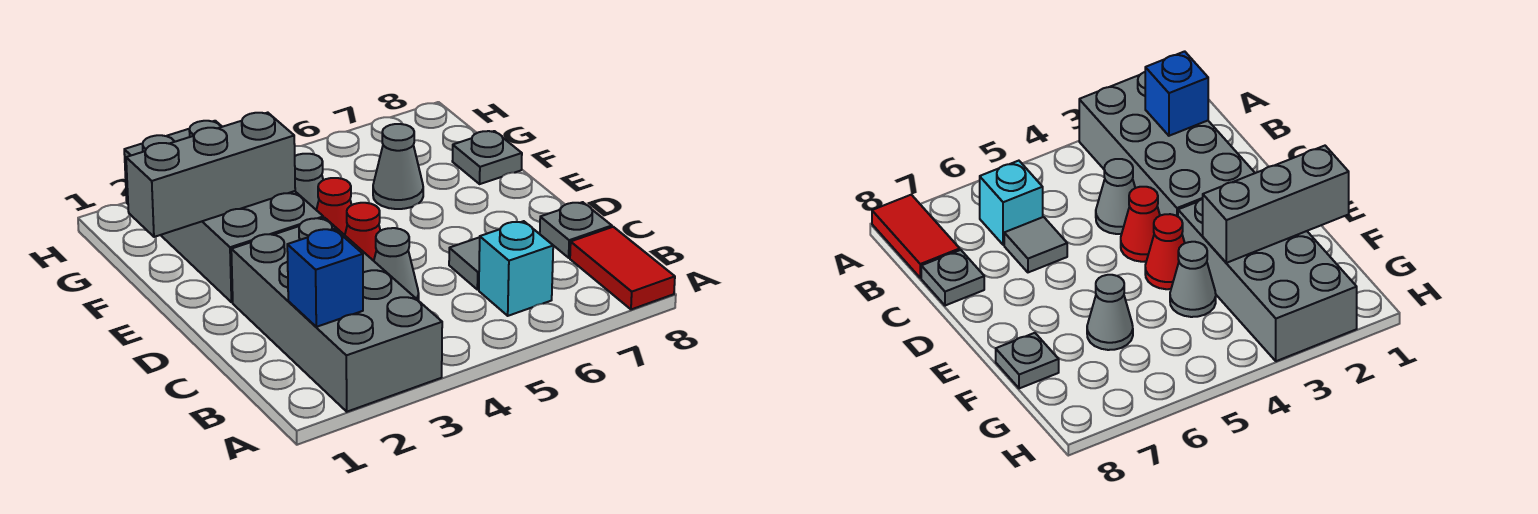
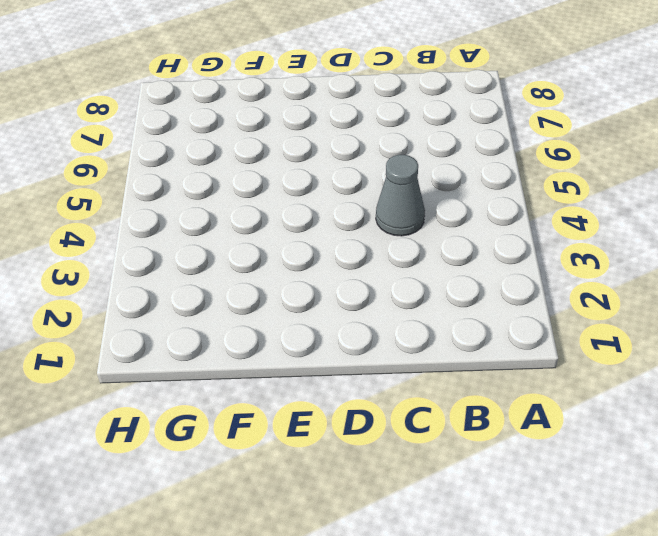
none -> grey brick A2:D3 level 1
none -> red tile A8:B8 level 1
none -> cyan brick B6 level 1

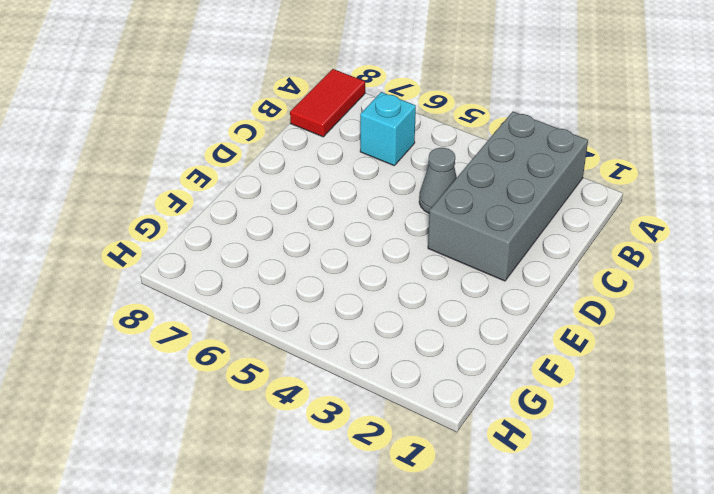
none -> grey tile C6 level 1
none -> grey plate C8 level 1
none -> red cone D4 level 1

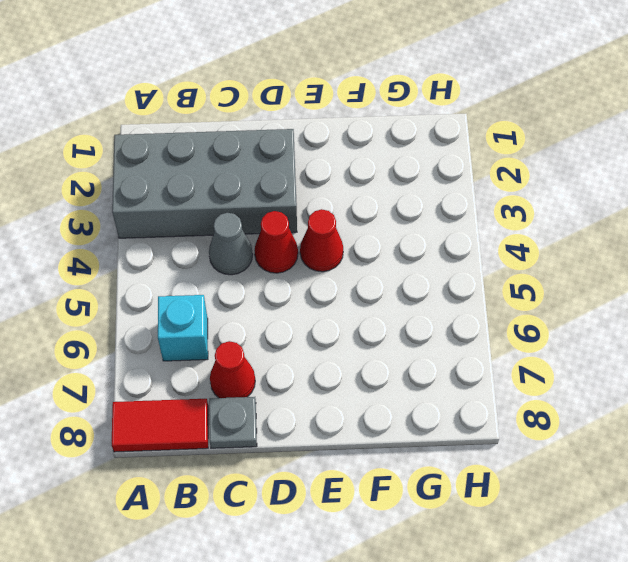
red cone C7 level 1 -> none
none -> grey tile C6 level 1
none -> grey brick E2:H3 level 1
none -> grey cone F4 level 1

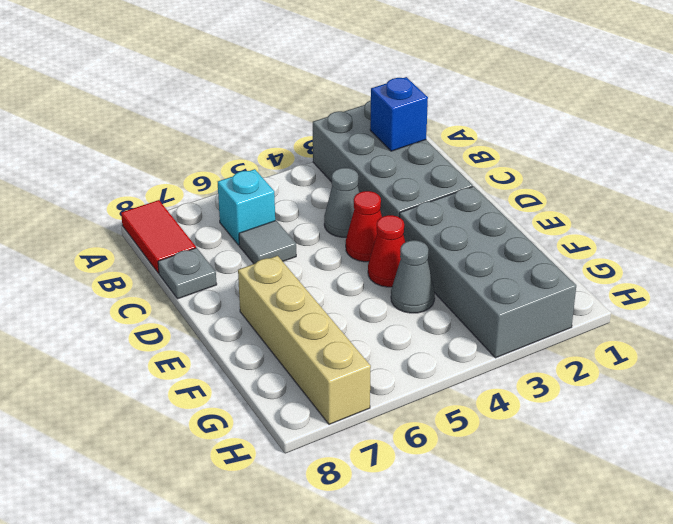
tan brick E7:H7 level 1 -> none
none -> grey cone F6 level 1
none -> grey plate F8 level 1
none -> grey brick F1:F3 level 2

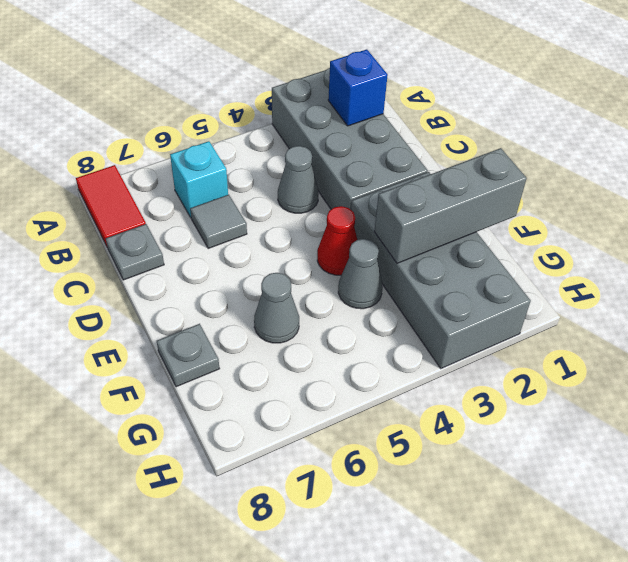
none -> red cone D4 level 1

